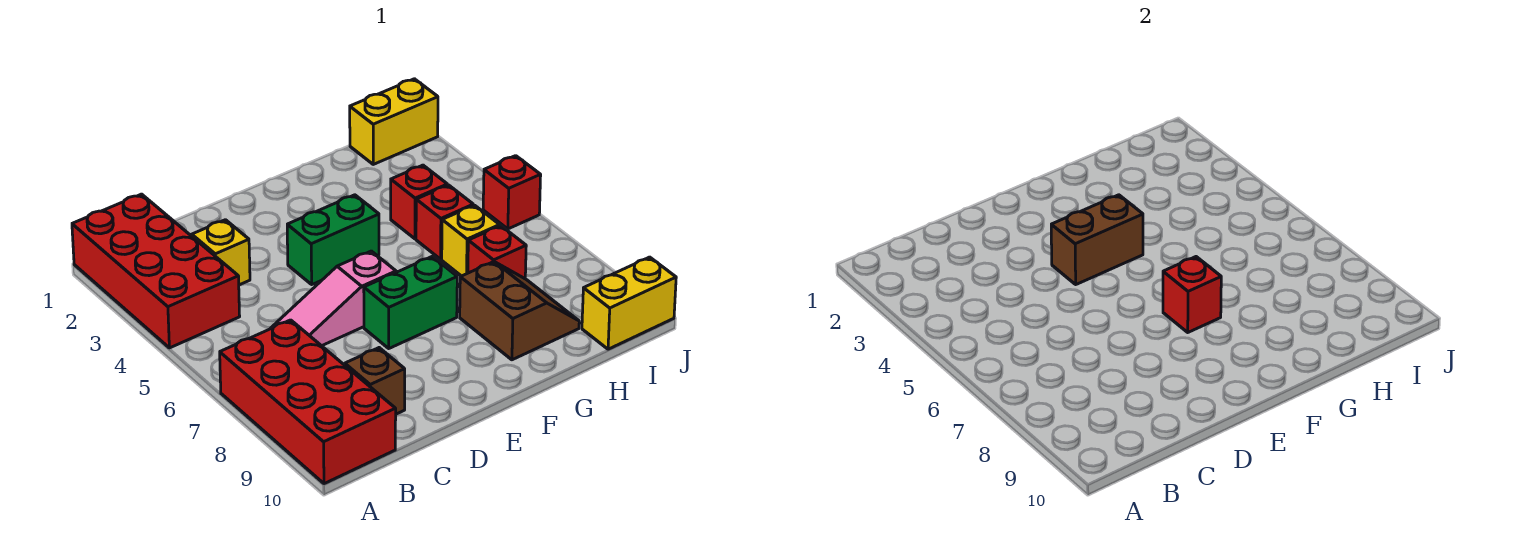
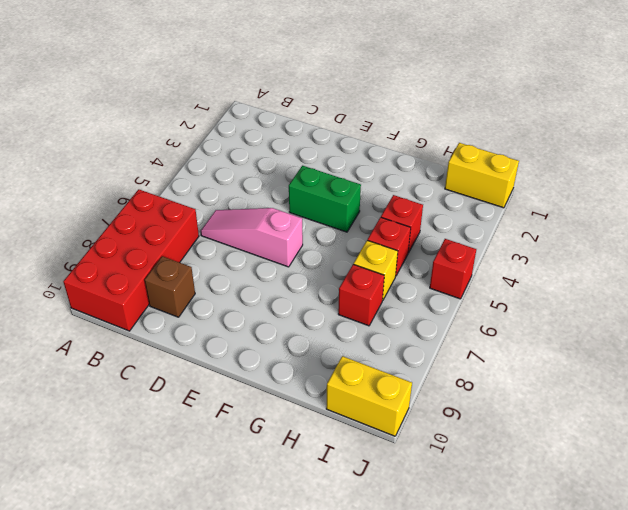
none -> red brick A1:B4 level 1
none -> yellow brick C3 level 1
none -> green brick E7:F7 level 1

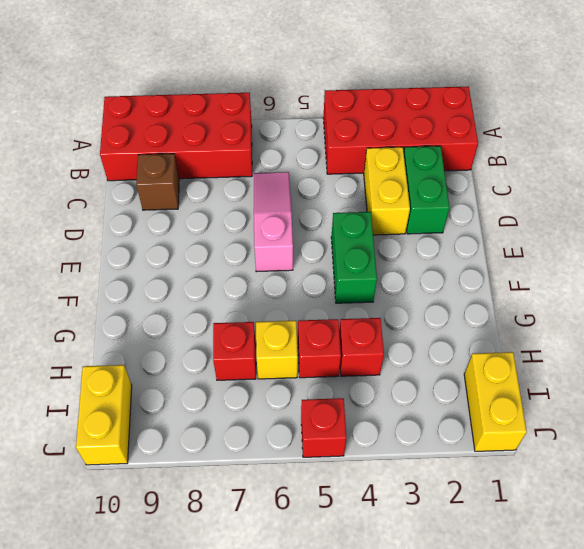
green brick C2:D2 level 1 -> green brick E7:F7 level 1
yellow brick C3:D3 level 1 -> yellow brick C3 level 1
none -> brown slope G8:H9 level 1 top G
none -> brown brick E4:F4 level 2
none -> red brick F7 level 2

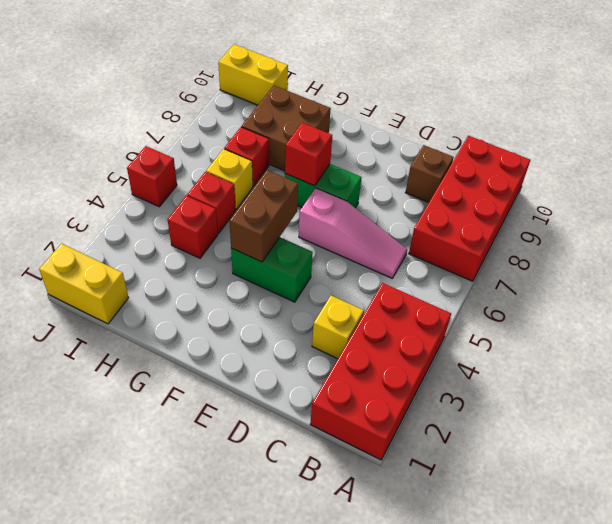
brown brick F4:F5 level 2 -> brown brick E4:F4 level 2
brown brick G8:H9 level 1 -> brown slope G8:H9 level 1 top G

